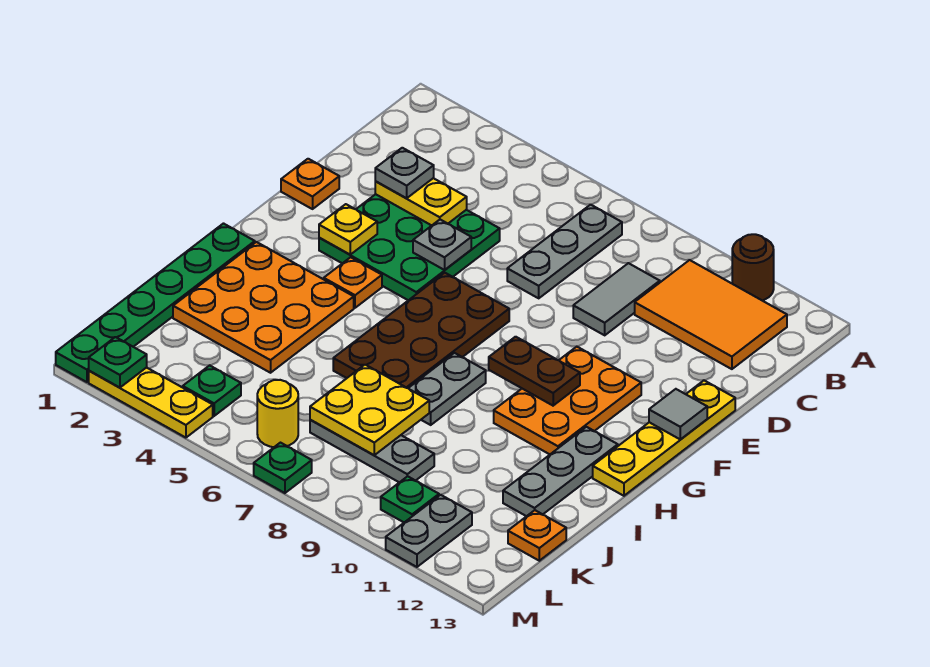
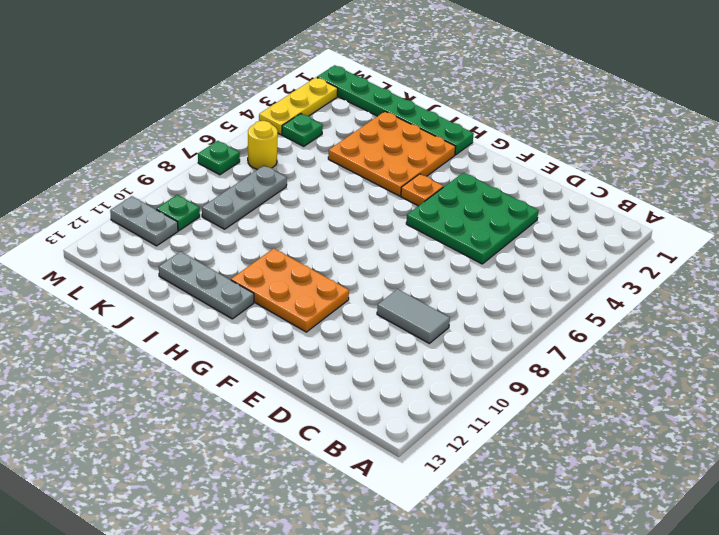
none -> brown round brick A11 level 1
none -> grey plate B7:D7 level 1
none -> orange tile B10:C12 level 1
none -> orange plate E1 level 1

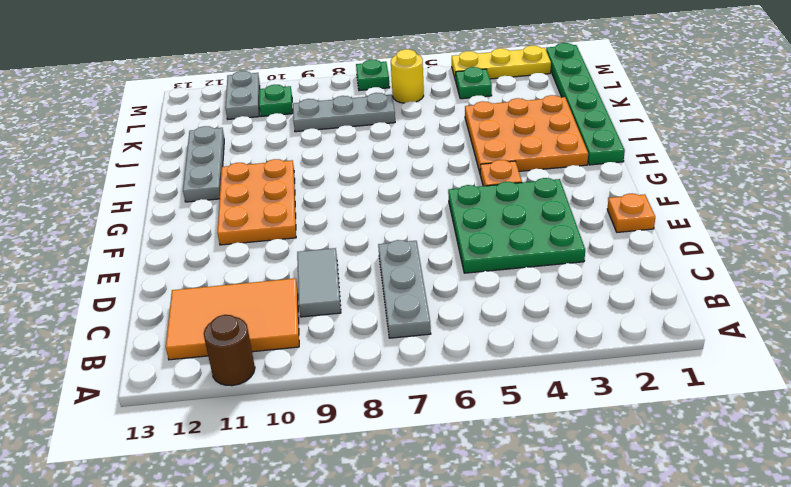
none -> yellow plate E13:H13 level 1
none -> brown plate F6:I7 level 1
none -> grey plate H8:I8 level 1
none -> orange plate K13 level 1

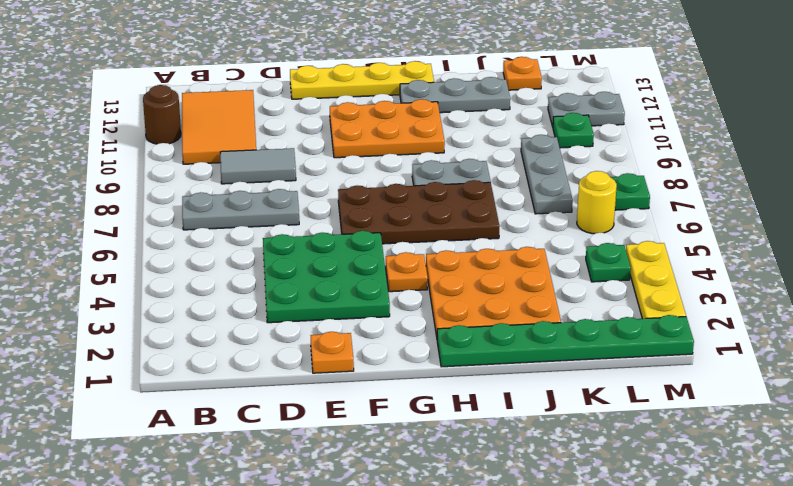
none -> yellow plate D3:D4 level 2
none -> grey plate E5 level 2
none -> yellow plate F3 level 2
none -> grey tile F13 level 2

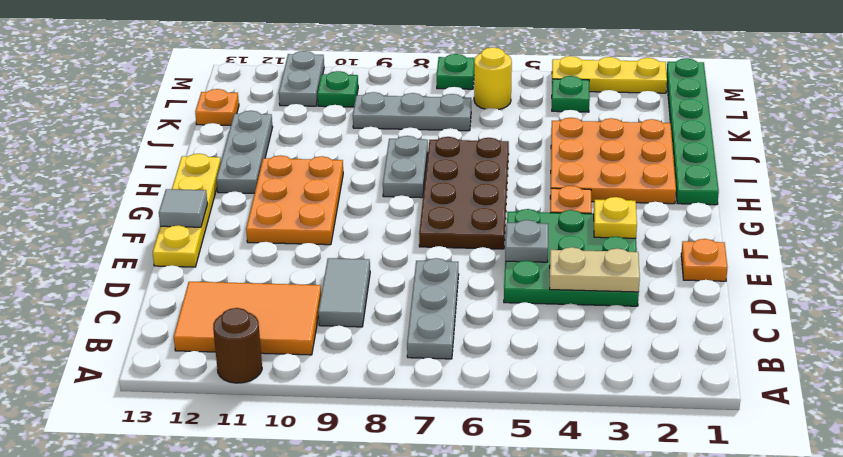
tan plate D3:D4 level 2 -> yellow plate D3:D4 level 2
none -> brown plate G9:G10 level 2
none -> yellow plate J7:K8 level 2
none -> green plate M2 level 2
none -> grey plate D3 level 3

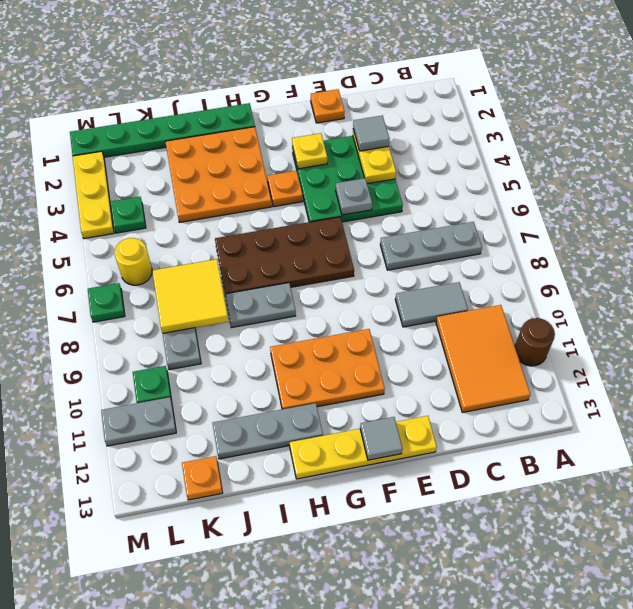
grey tile D3 level 3 -> grey plate D3 level 3
yellow tile J7:K8 level 2 -> yellow plate J7:K8 level 2
none -> brown plate G9:G10 level 2
none -> green plate M2 level 2

